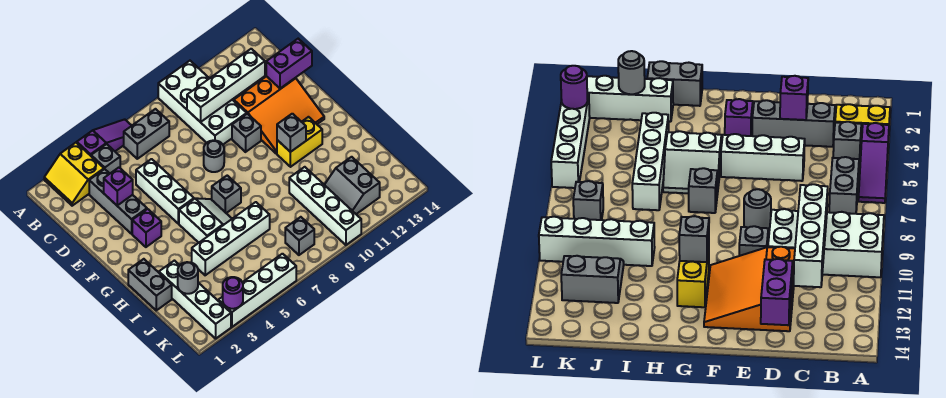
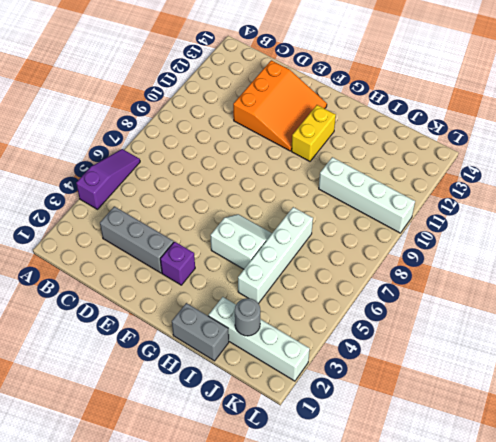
none -> yellow slope A2:B3 level 1 top 3
none -> white brick A9:D10 level 1
none -> grey brick B4 level 1

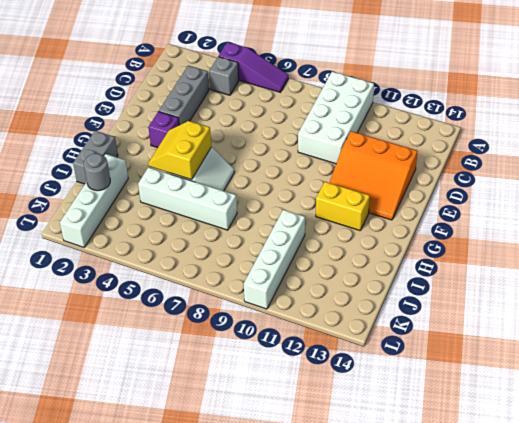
yellow slope G4:H5 level 2 top 5 -> yellow slope A2:B3 level 1 top 3
none -> grey brick B6:B7 level 1
none -> white brick D5:F5 level 1
none -> grey round brick E8 level 1

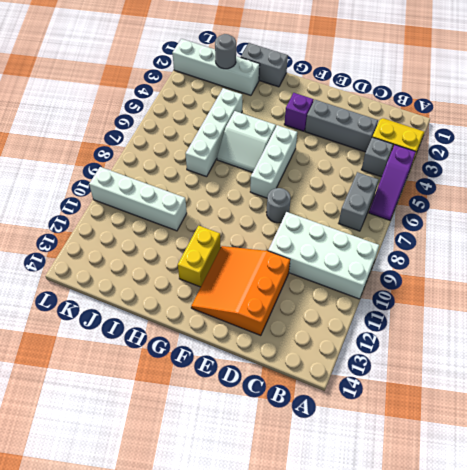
white brick F5:F7 level 1 -> white brick D5:F5 level 1
none -> grey brick E10 level 1
none -> grey brick G7 level 1
none -> grey slope J11:K12 level 1 top 12

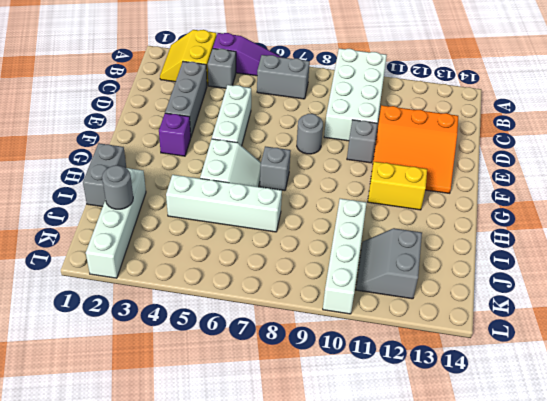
none -> grey brick K8 level 1
none -> white brick L3:L6 level 1
none -> white brick C9:C12 level 2

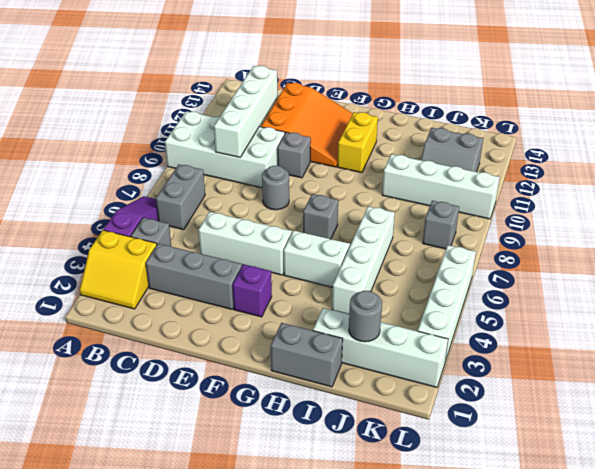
none -> purple brick D3 level 2
none -> purple brick D13:D14 level 2
none -> grey brick G11 level 2

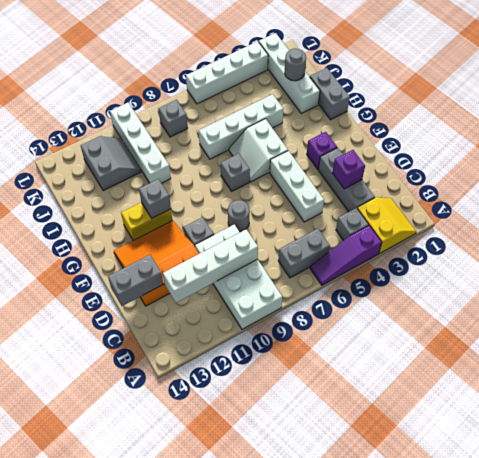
grey brick D13:D14 level 2 -> purple brick D13:D14 level 2
none -> purple round brick L3 level 2

